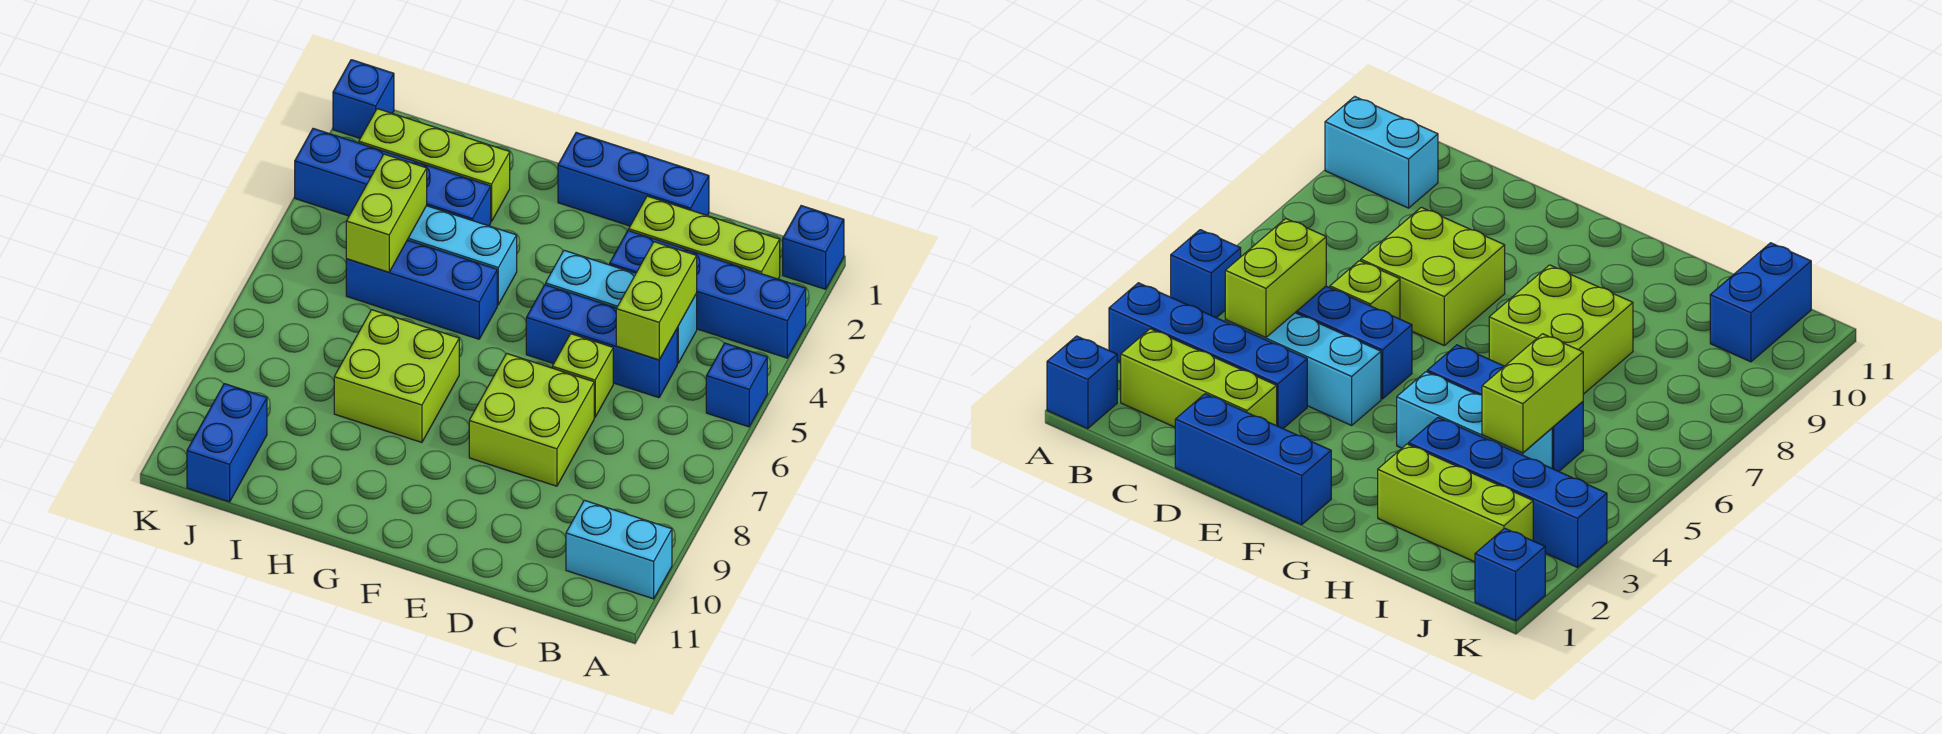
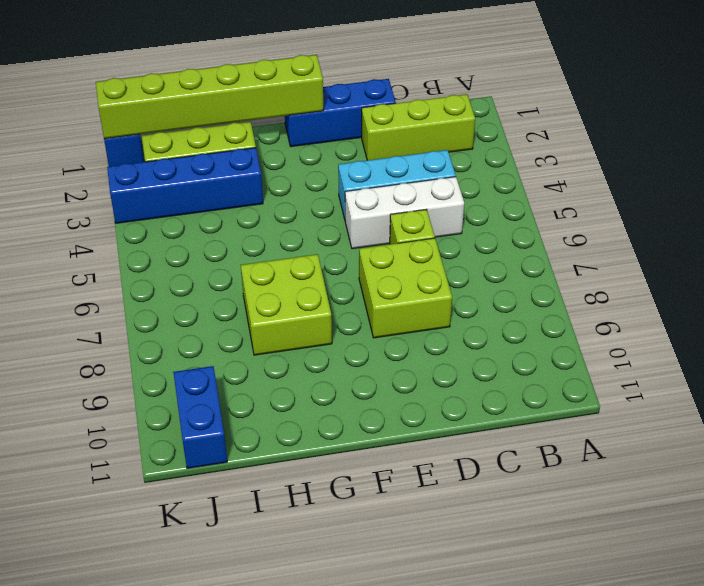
white brick C5:E5 level 1 -> blue brick C5:E5 level 1
lime brick F1:K1 level 2 -> none
none -> blue brick A1 level 1
none -> blue brick A3:D3 level 1
none -> blue brick A5 level 1

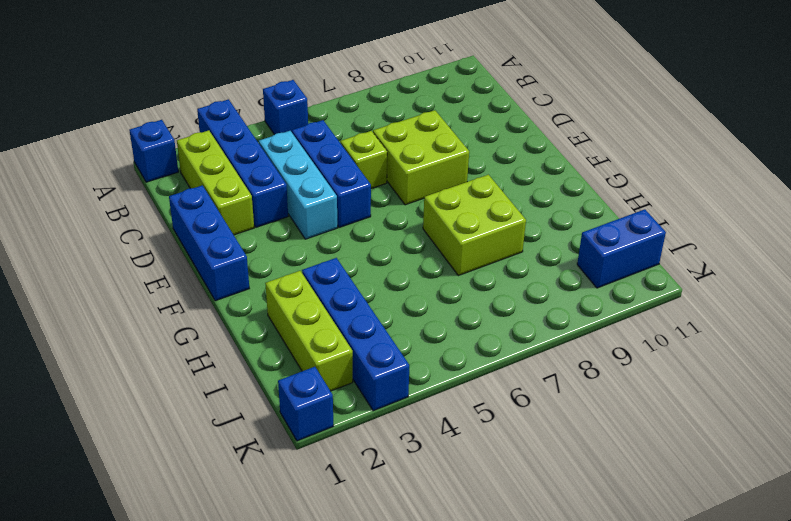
none -> cyan brick A10:B10 level 1
none -> cyan brick G4:I4 level 1
none -> blue brick G5:I5 level 1

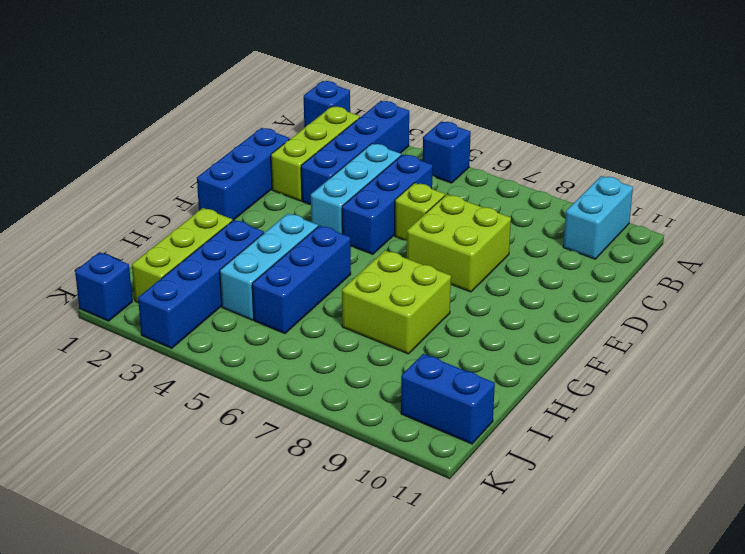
none -> lime brick C4:C5 level 2
none -> lime brick I4:I5 level 2

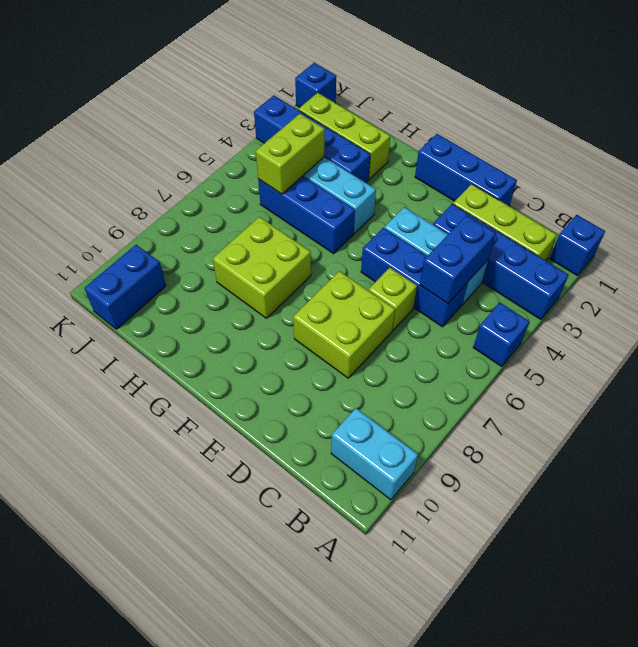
blue brick C4:C5 level 2 -> lime brick C4:C5 level 2

